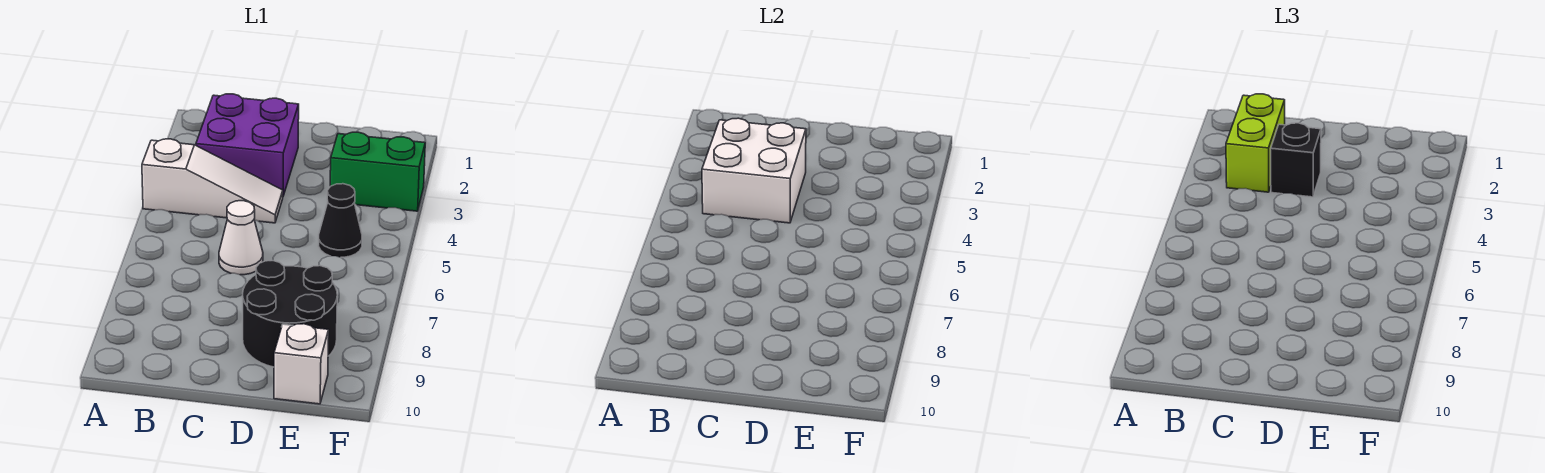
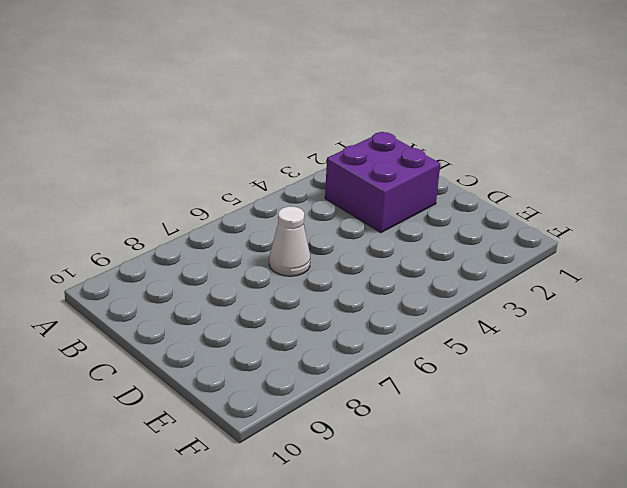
none -> white slope A4:C4 level 1 top A
none -> black round brick D8:E9 level 1

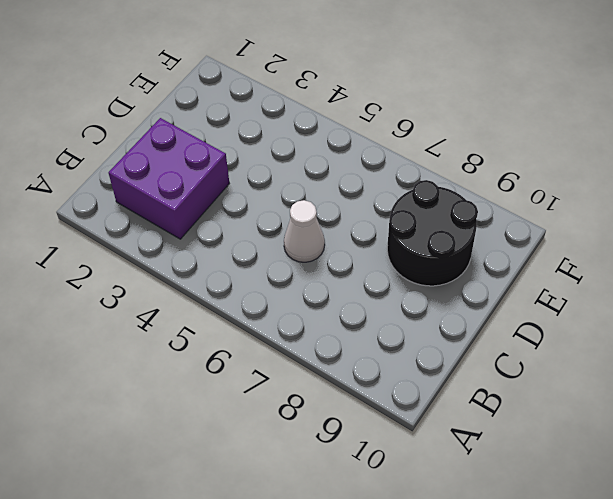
none -> white slope A4:C4 level 1 top A
none -> green brick E3:F3 level 1

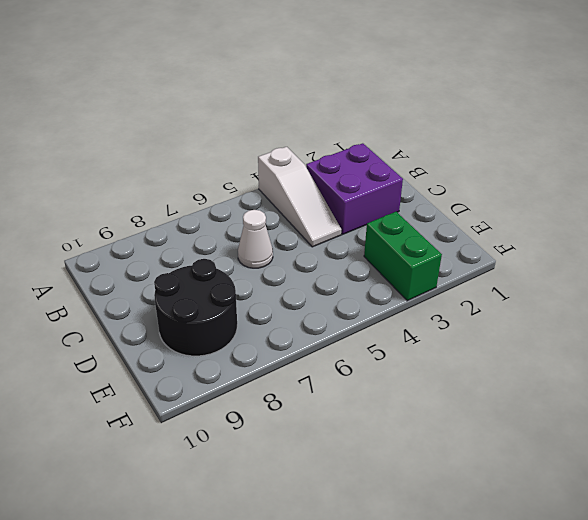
none -> black cone E5 level 1
none -> white brick E10 level 1

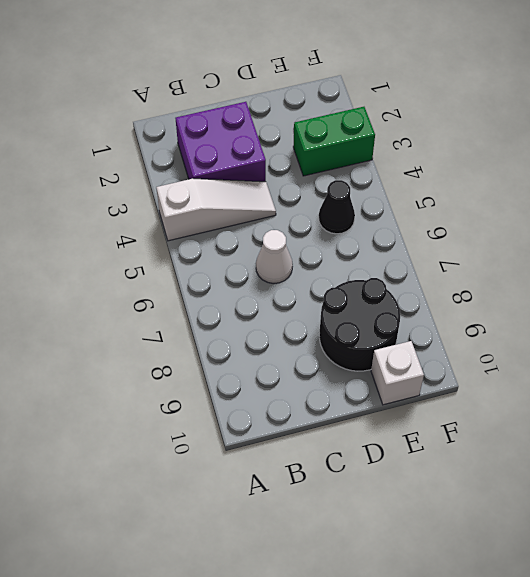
none -> white brick B3:C4 level 2
none -> lime brick B2:B3 level 3

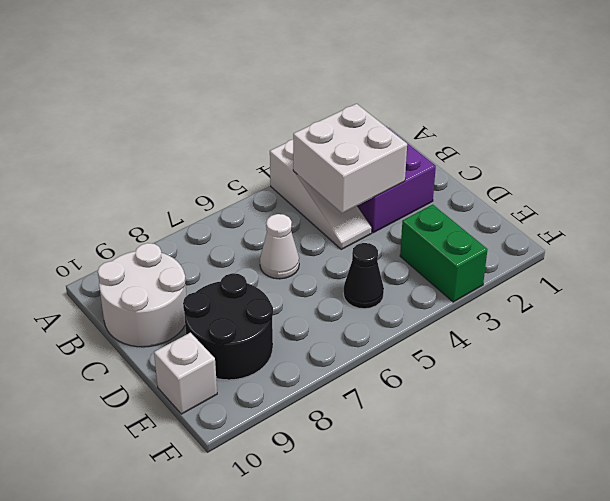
white round brick B9:C10 level 1 -> none
none -> lime brick B2:B3 level 3
none -> black brick C3 level 3

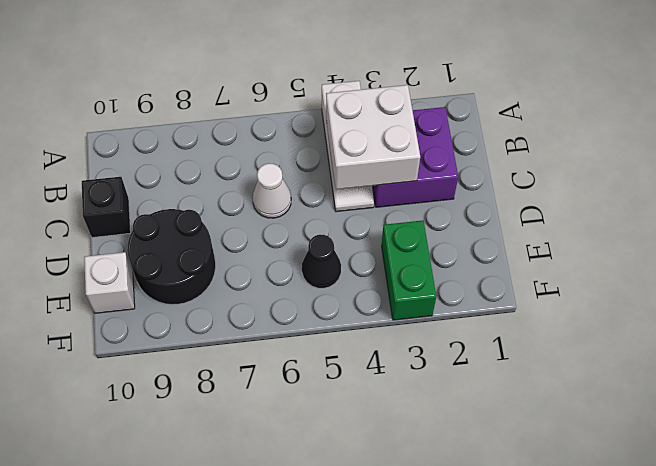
black brick C10 level 1 -> black brick C3 level 3
none -> lime brick B2:B3 level 3

